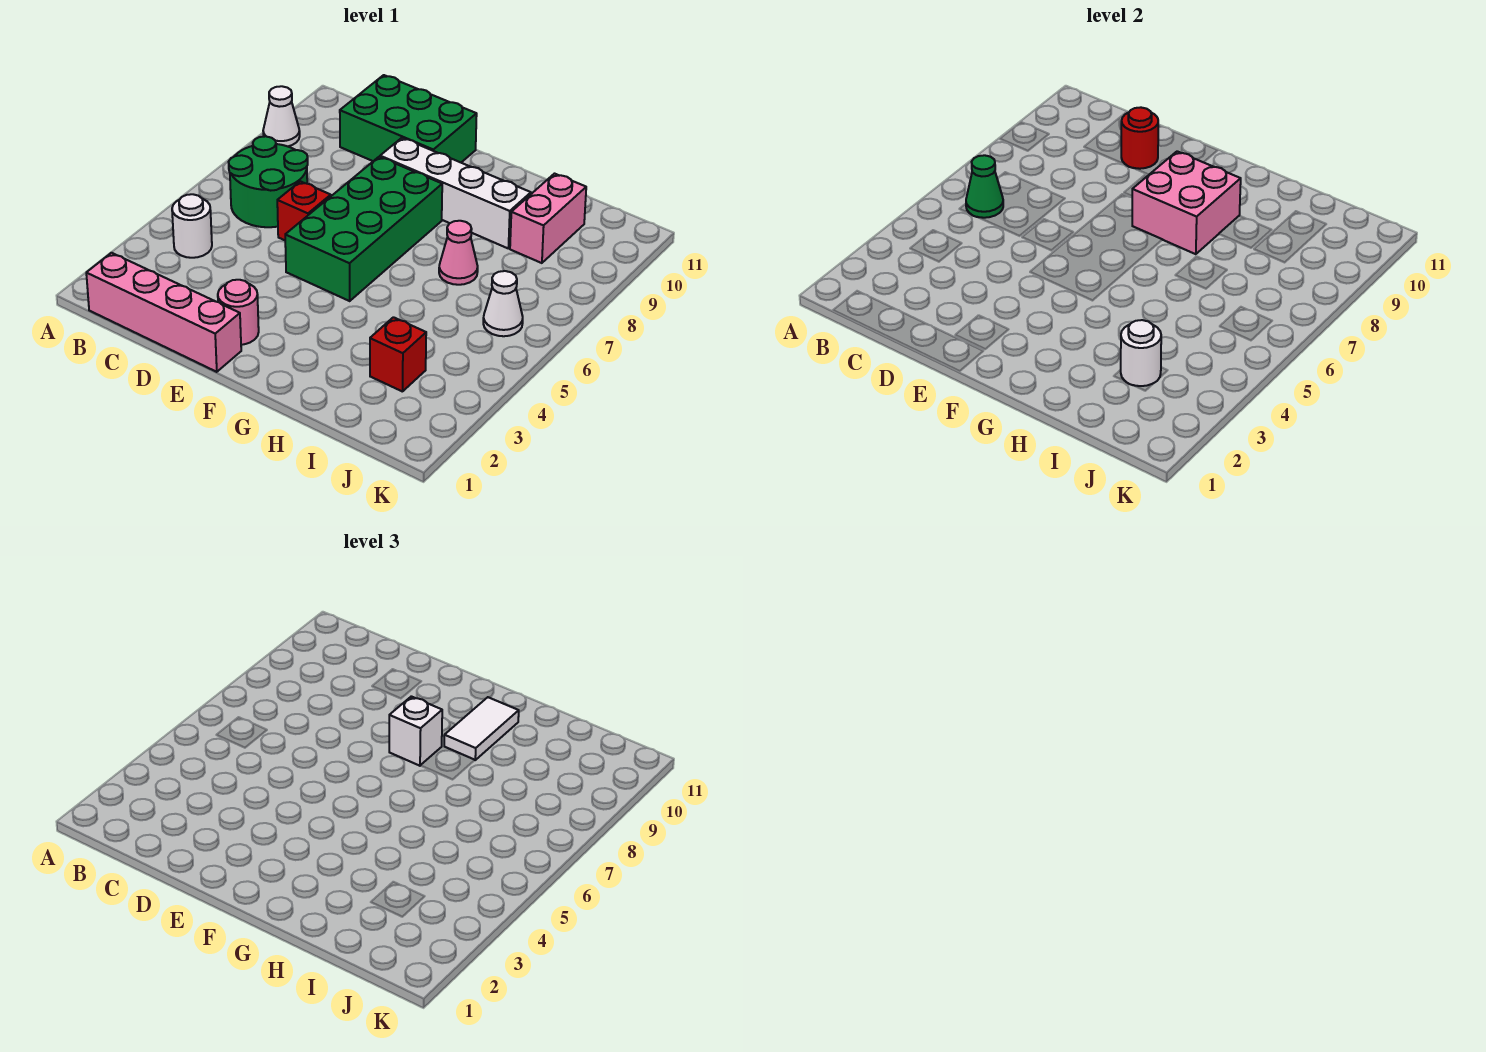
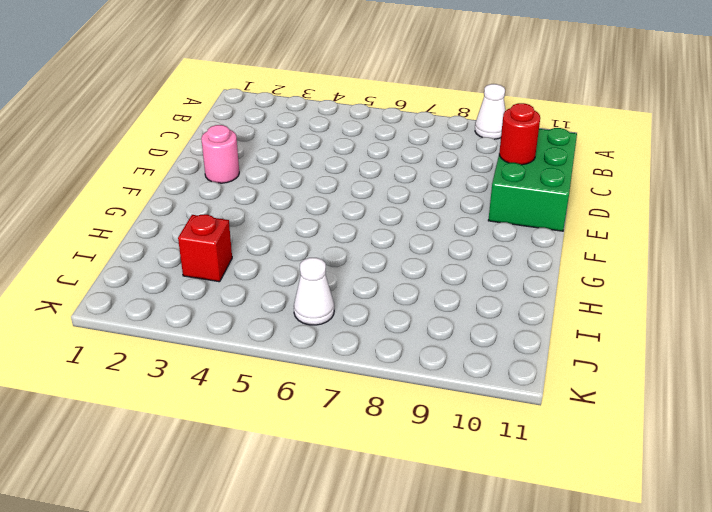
none -> pink brick B1:E1 level 1
none -> white round brick B4 level 1
none -> green round brick B6:C7 level 1

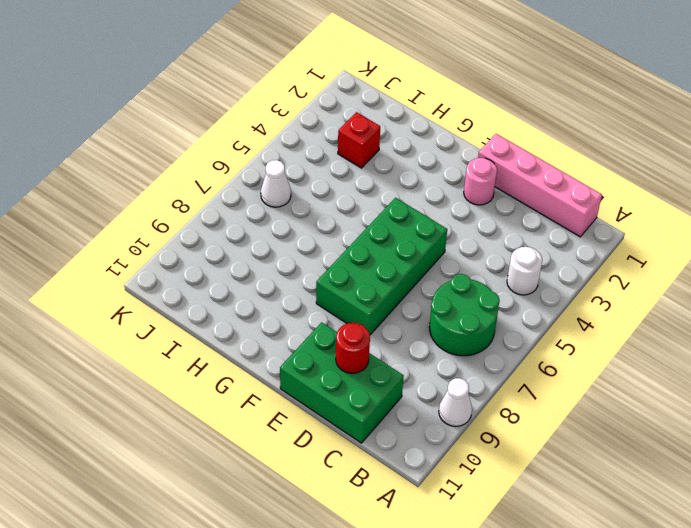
none -> red brick D6 level 1
none -> white brick E9:H9 level 1
none -> pink cone H7 level 1

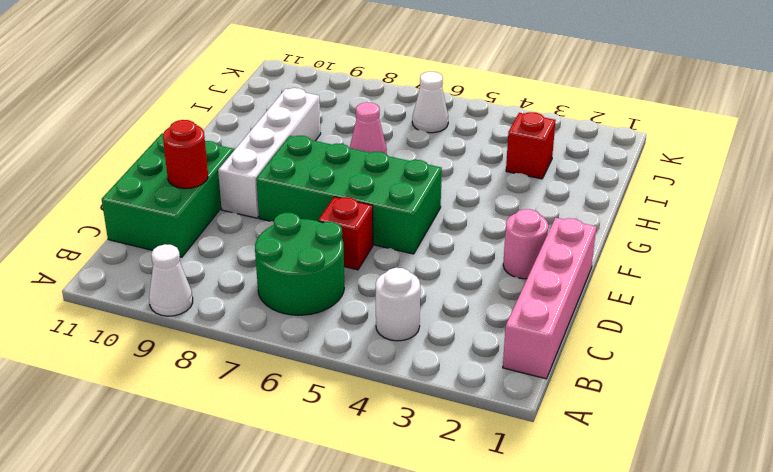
none -> pink brick I9:I10 level 1
none -> green cone B6 level 2
none -> pink brick F8:G9 level 2

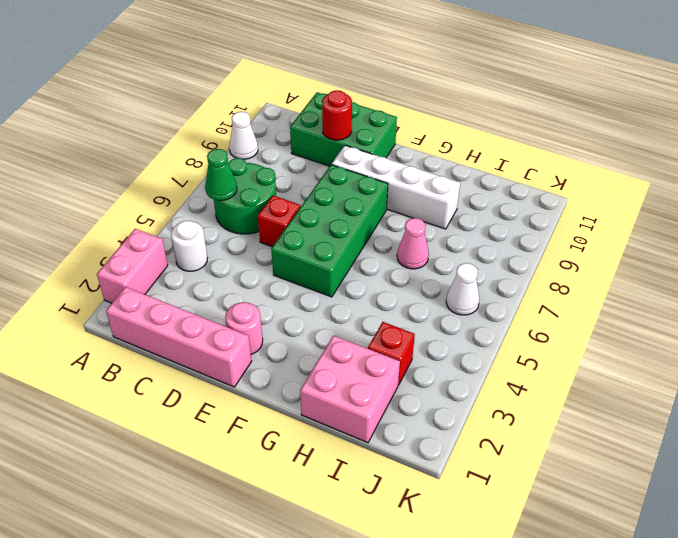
pink brick A2:A3 level 1 -> pink brick I9:I10 level 1
pink brick H1:I2 level 1 -> pink brick F8:G9 level 2
none -> white round brick I3 level 2
none -> white brick F8 level 3
none -> white tile G9:G10 level 3

